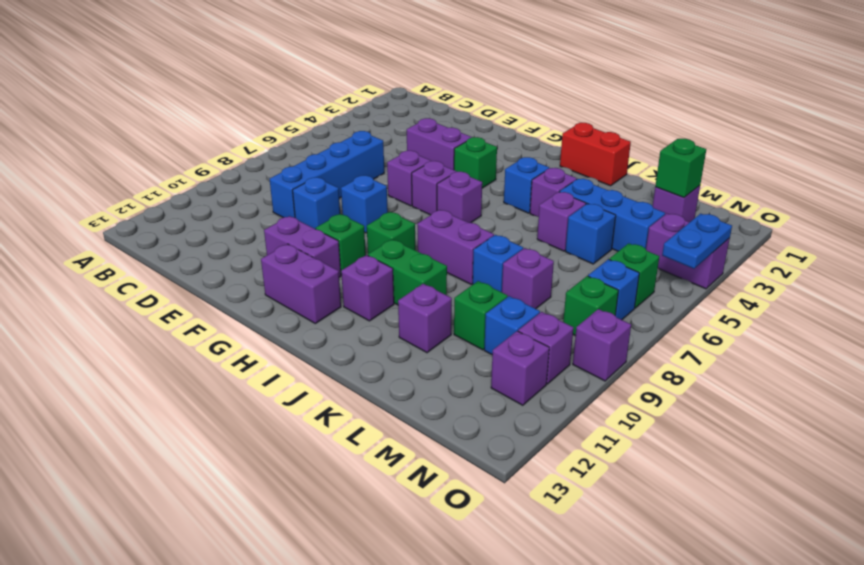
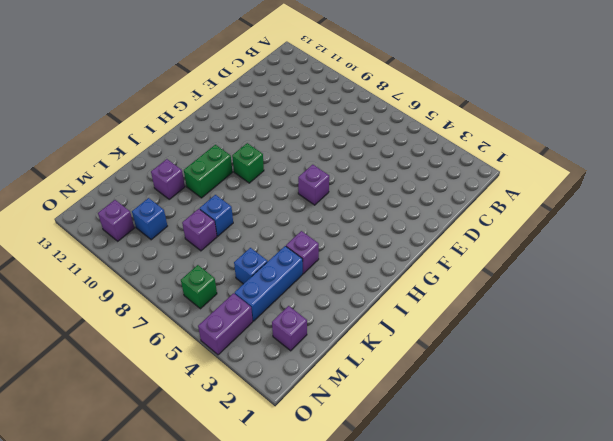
none -> blue brick D6:D9 level 1
none -> purple brick E4:F4 level 1
none -> blue brick E9 level 1
none -> purple brick F6 level 1

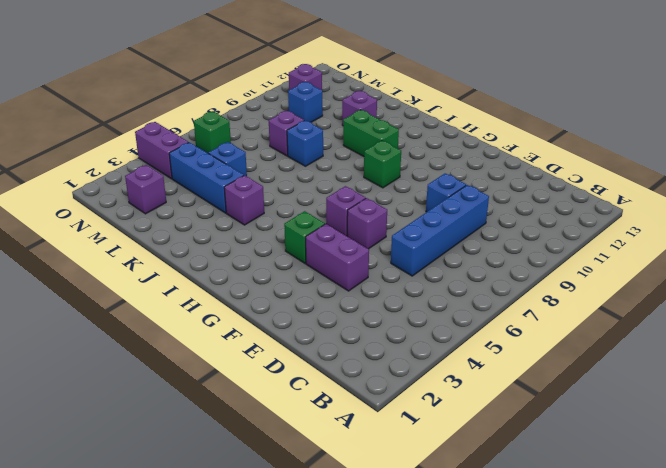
none -> blue brick F8 level 1
none -> purple brick F11:G11 level 1
none -> green brick G10 level 1
none -> purple brick G12:H12 level 1

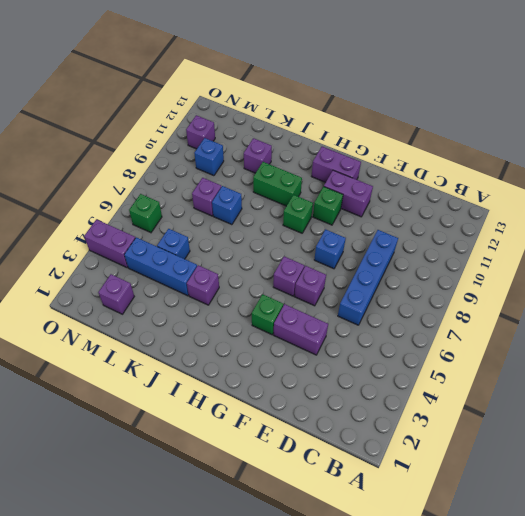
none -> blue brick E9 level 1
none -> purple brick H6 level 1
none -> red brick I1:J1 level 1
none -> blue brick I4 level 1

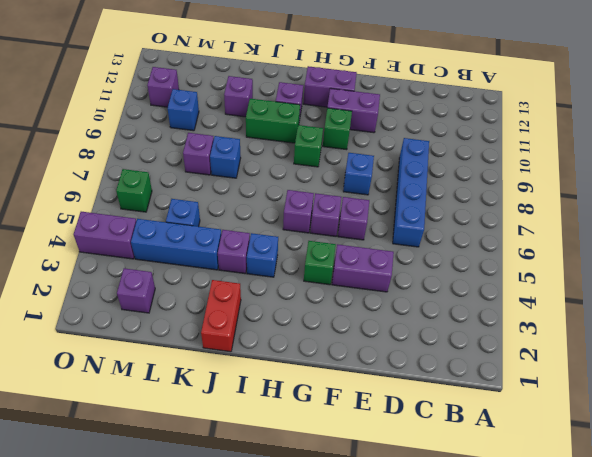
red brick J1:J2 level 1 -> red brick I1:J1 level 1
none -> blue brick E9 level 1
none -> purple brick I8:J8 level 1
none -> purple brick K5 level 1
none -> green brick L10 level 1

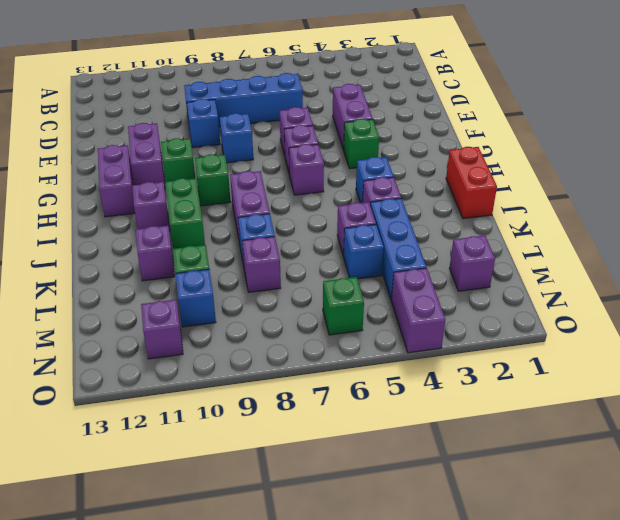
none -> blue brick N7 level 1
none -> green brick N8 level 1
none -> purple brick N10 level 1
none -> purple brick O9 level 1

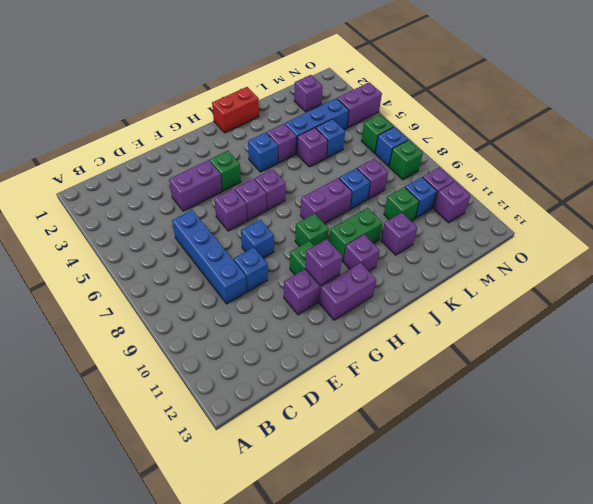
purple brick G11 level 2 -> purple brick O9 level 1
none -> green brick M2 level 2
none -> blue plate O4:O5 level 2

